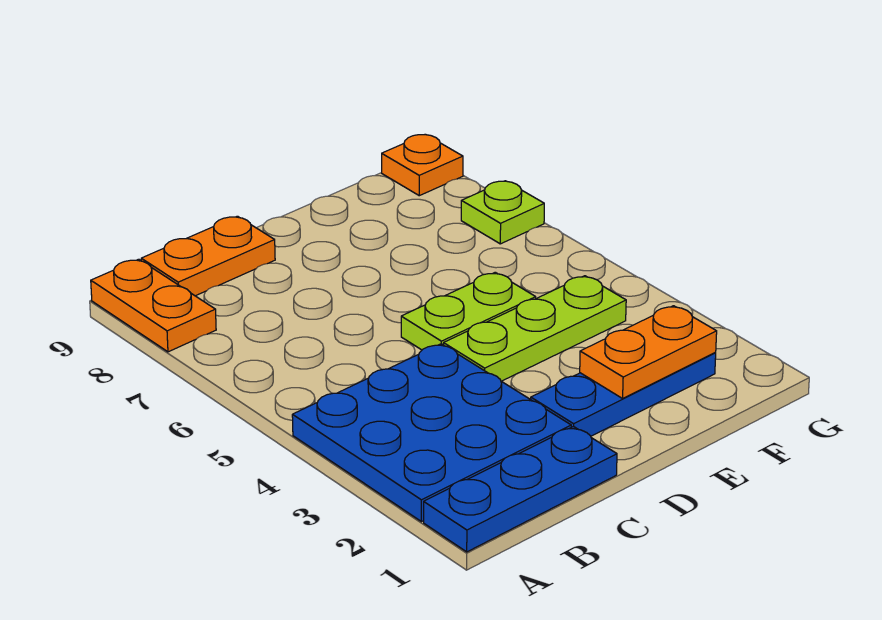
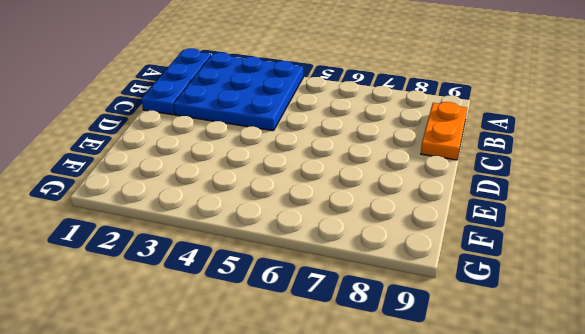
none -> orange plate A8:A9 level 1
none -> blue plate D2:F2 level 1

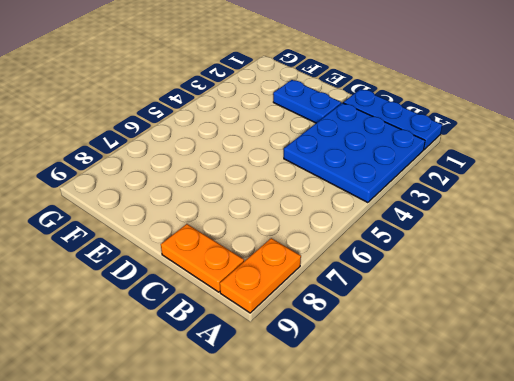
blue plate D2:E2 level 1 -> blue plate D2:F2 level 1
none -> lime plate D4:F4 level 1
none -> lime plate D5:E5 level 1

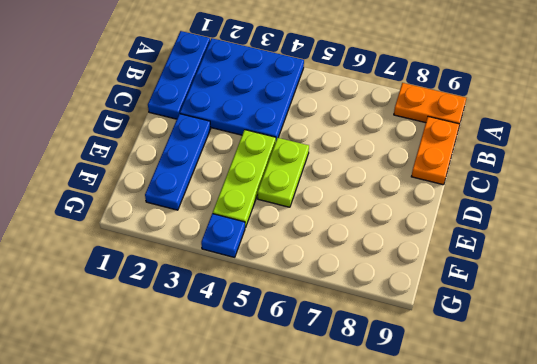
blue plate G4 level 1 -> none
none -> lime plate G7 level 1
none -> orange plate G9 level 1

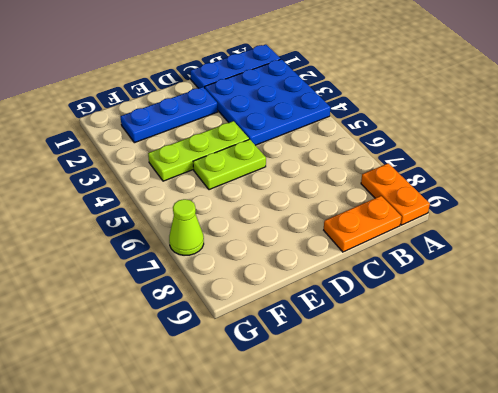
lime cone G7 level 1 -> lime plate G7 level 1
none -> orange plate G9 level 1
none -> orange plate E2:F2 level 2

